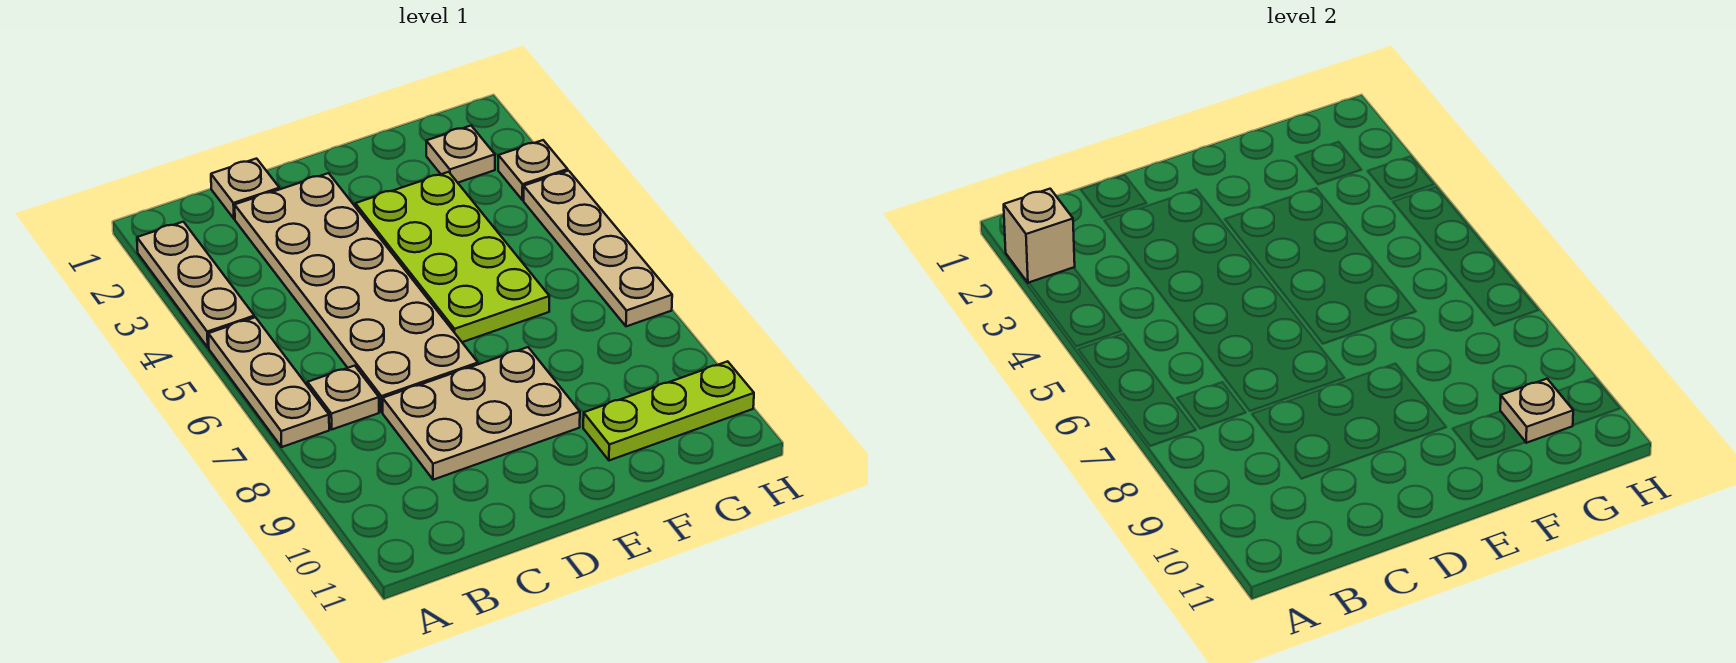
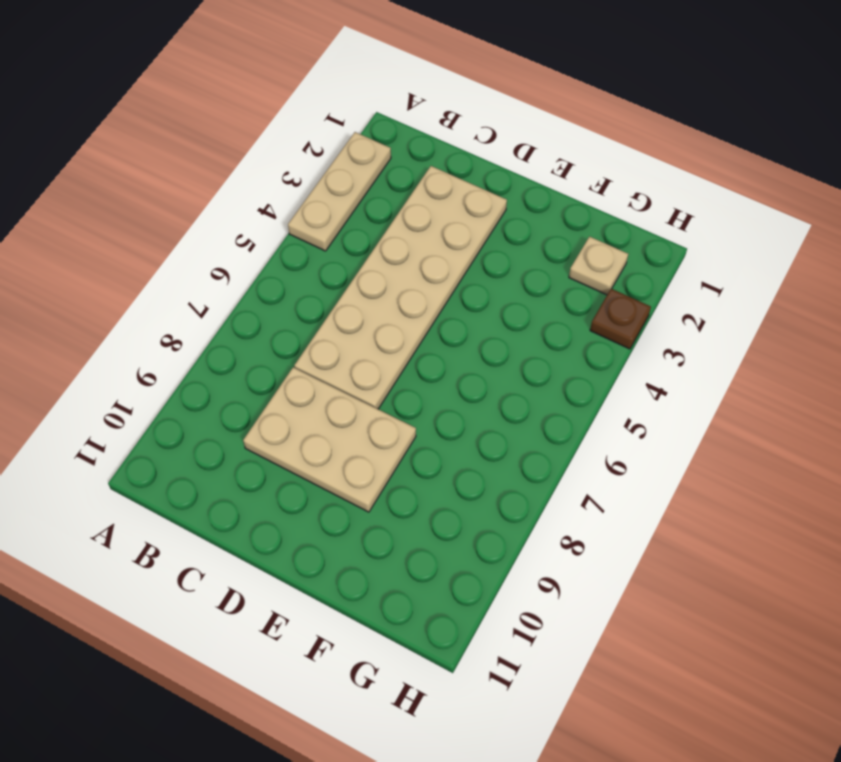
brown plate H3 level 1 -> tan plate H3 level 1
none -> tan plate A5:A7 level 1
none -> tan plate B7 level 1
none -> tan plate C1 level 1

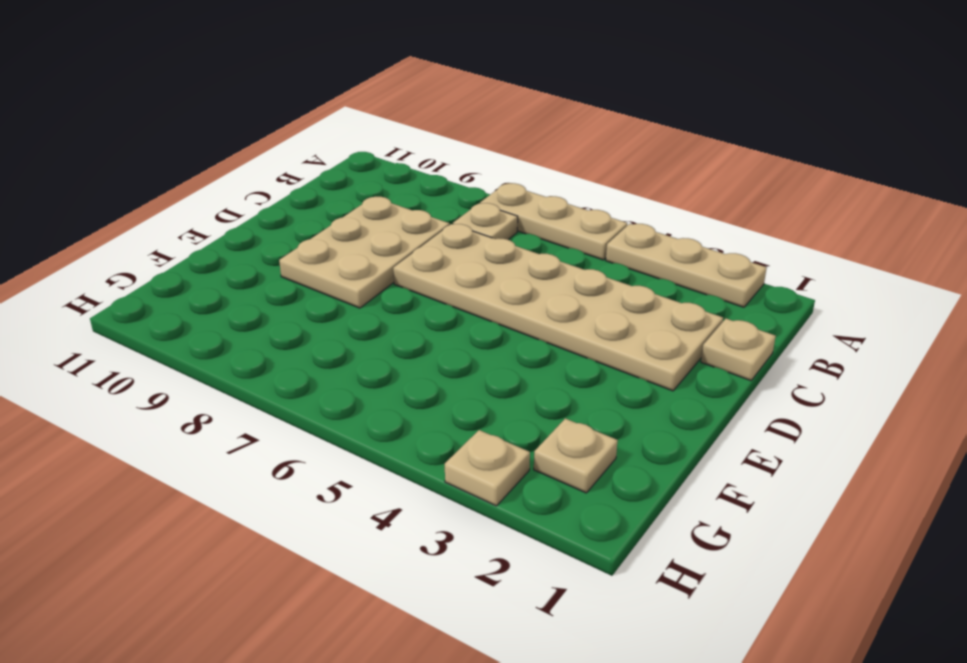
none -> lime plate E3:F6 level 1
none -> lime plate F10:H10 level 1
none -> tan plate H4:H7 level 1

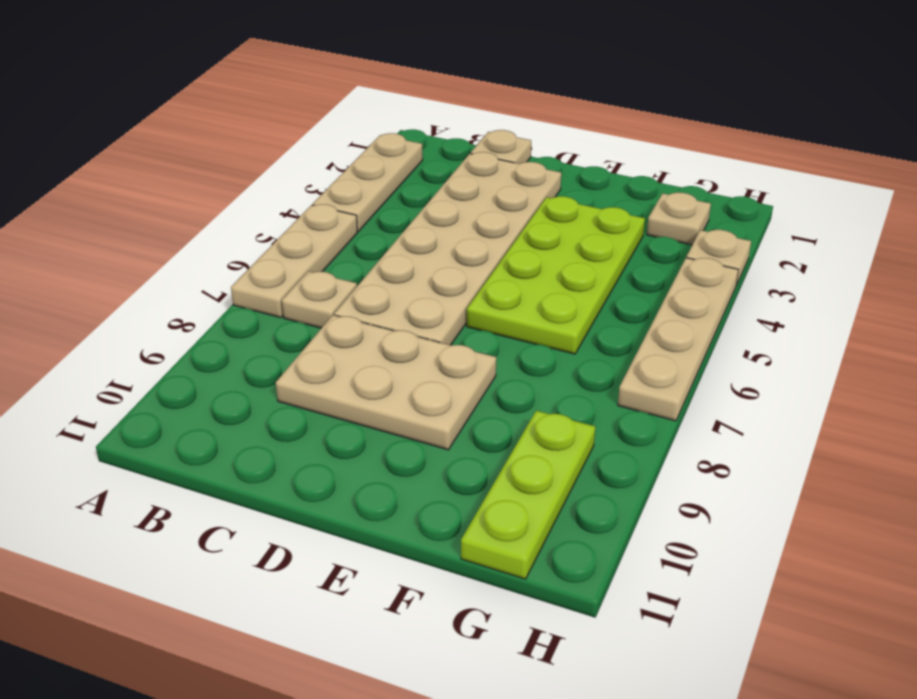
lime plate G9:G11 level 1 -> lime plate F10:H10 level 1
none -> tan brick A2 level 2
none -> tan plate G10 level 2

